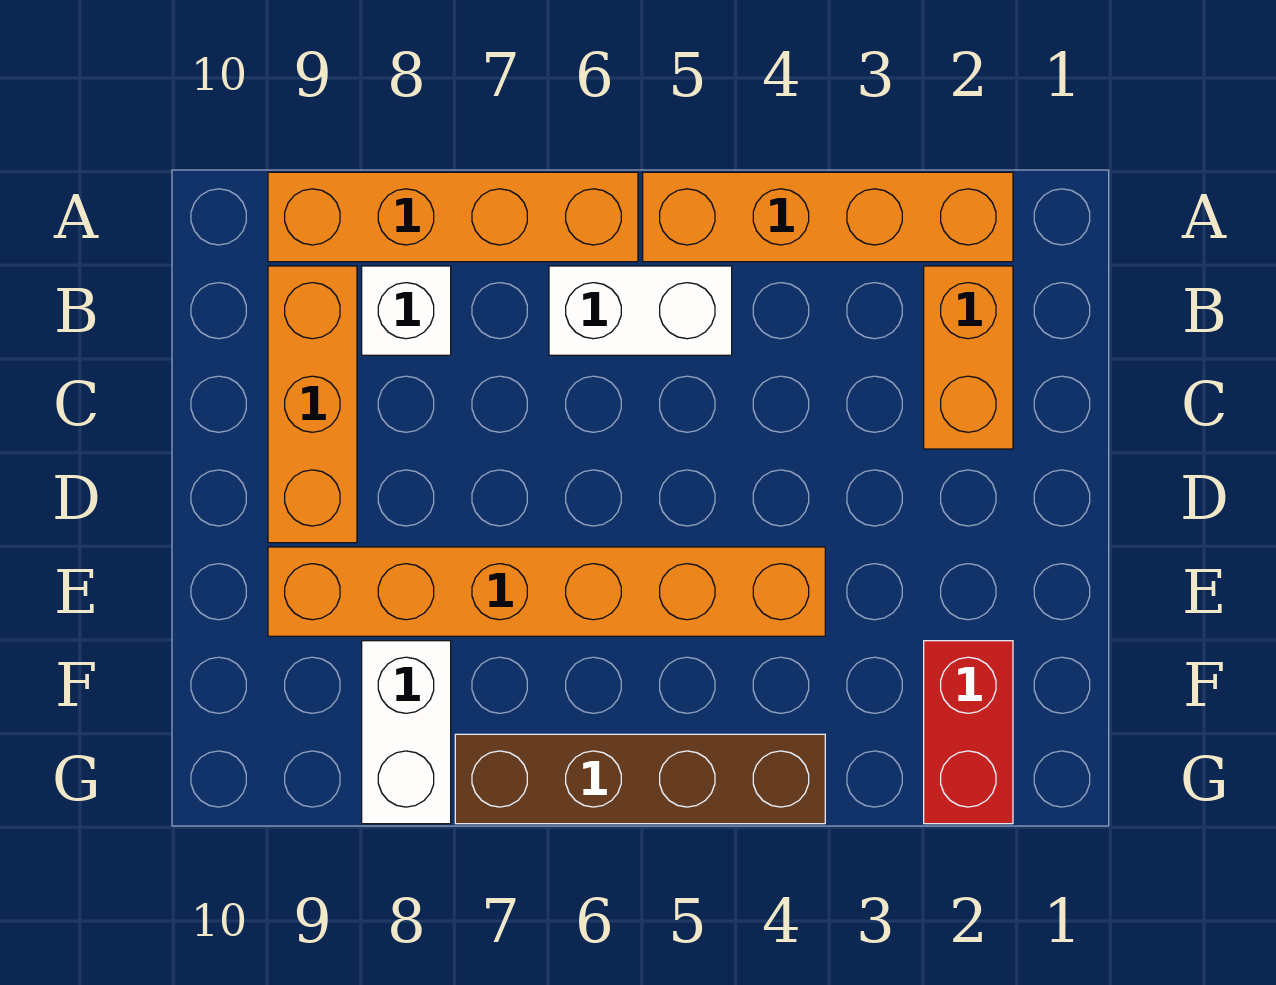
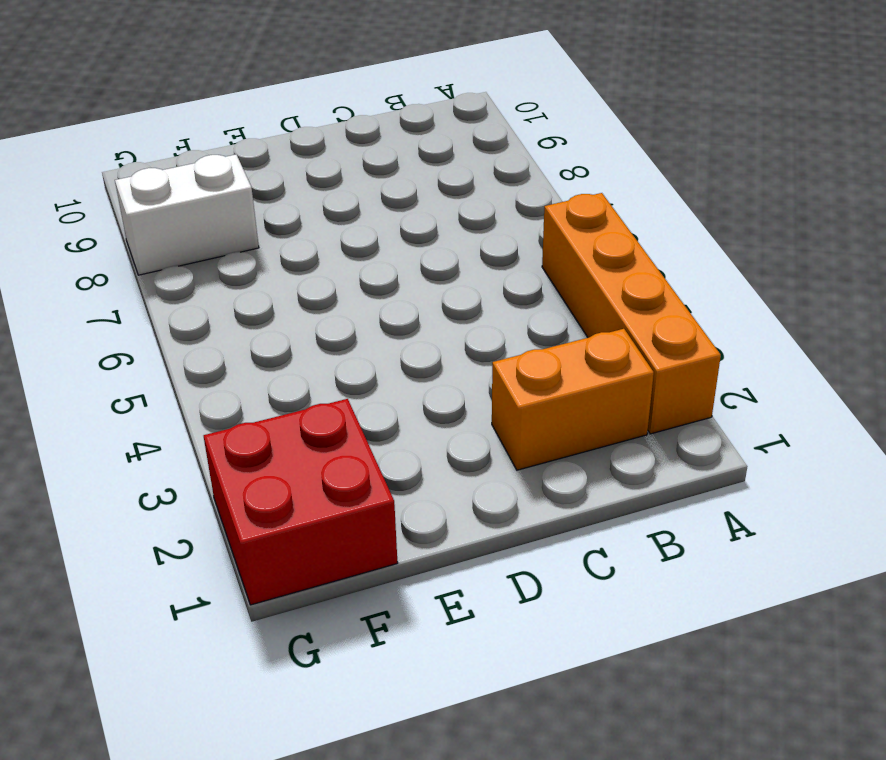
red brick F1:G2 level 1 -> red brick F2:G2 level 1
none -> orange brick A6:A9 level 1
none -> white brick B5:B6 level 1

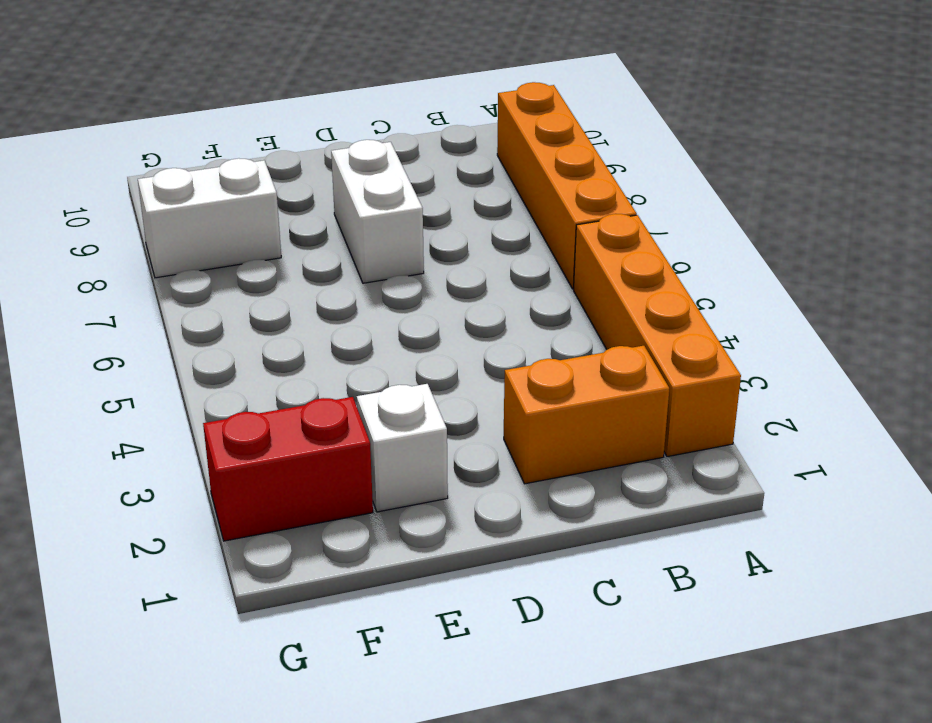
white brick D7:D8 level 1 -> white brick B5:B6 level 1
white brick E2 level 1 -> white brick B8 level 1
none -> orange brick B9:D9 level 1
none -> orange brick E4:E9 level 1

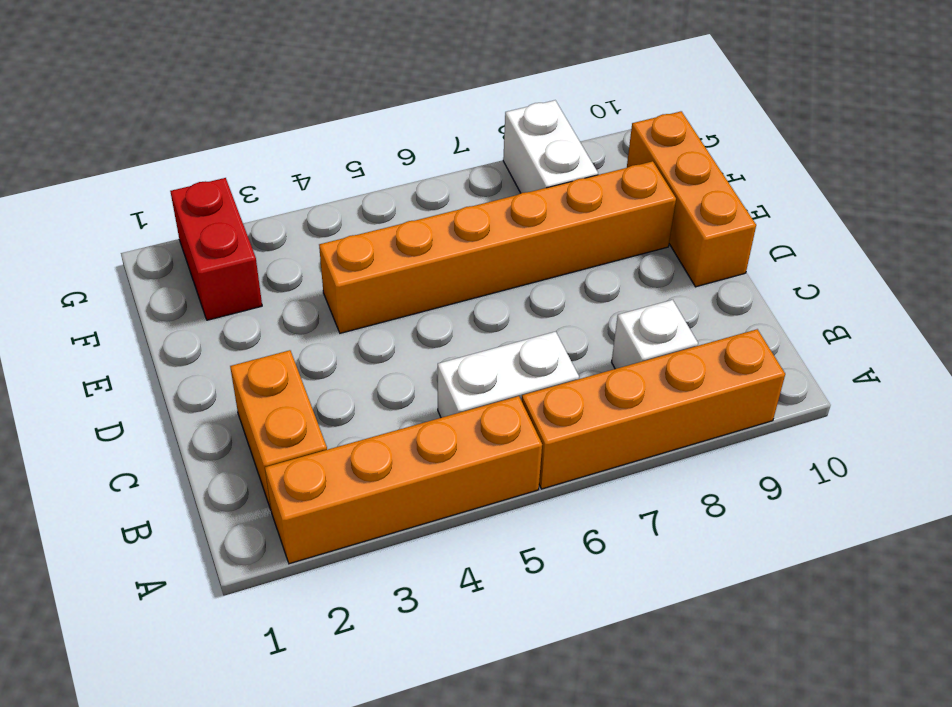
orange brick D10:F10 level 1 -> orange brick B9:D9 level 1
none -> brown brick G4:G7 level 1

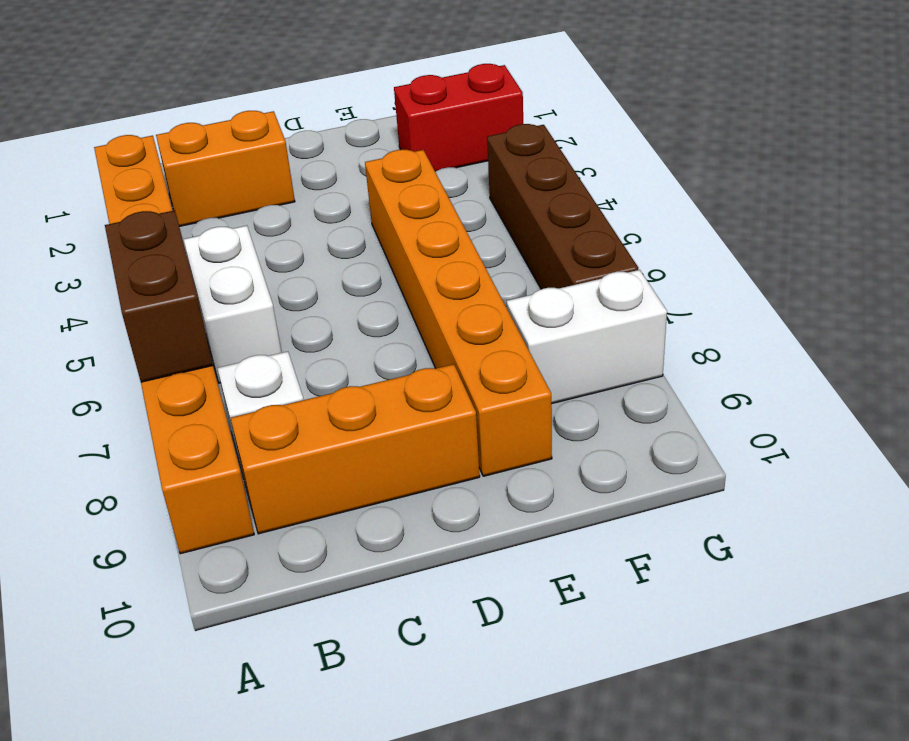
brown brick A6:A7 level 2 -> none

